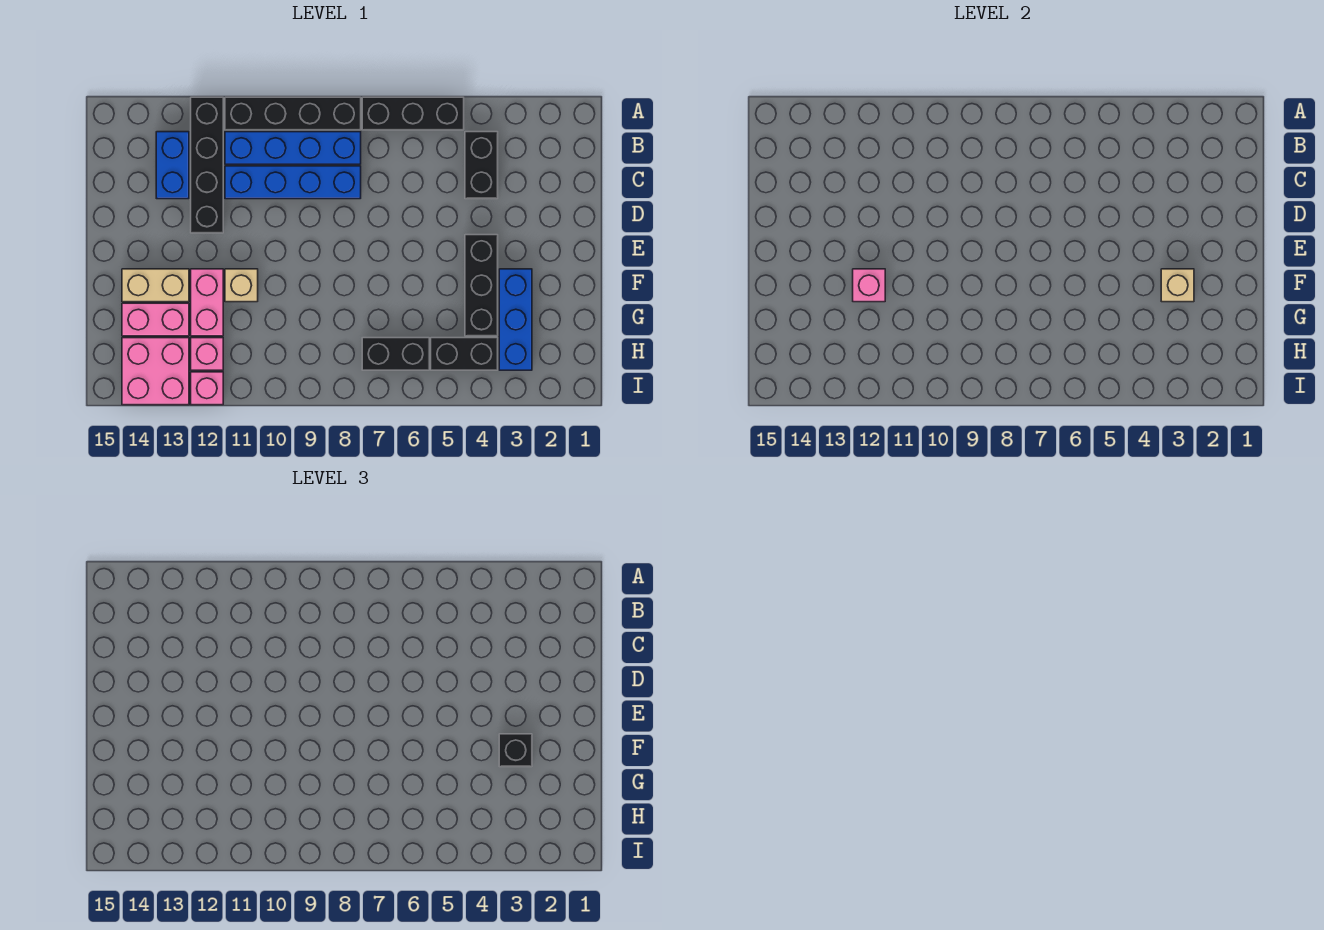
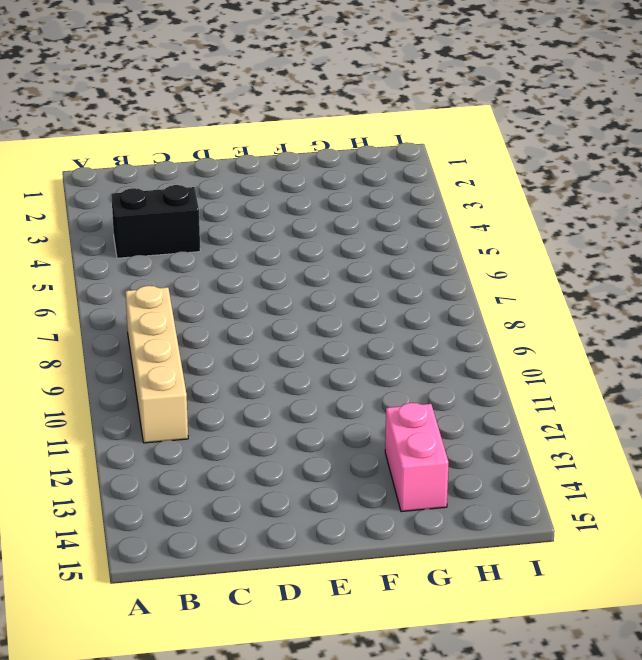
tan brick B8:B11 level 1 -> blue brick B8:B11 level 1
none -> black brick A5:A7 level 1
none -> black brick A8:A11 level 1
none -> black brick A12:D12 level 1

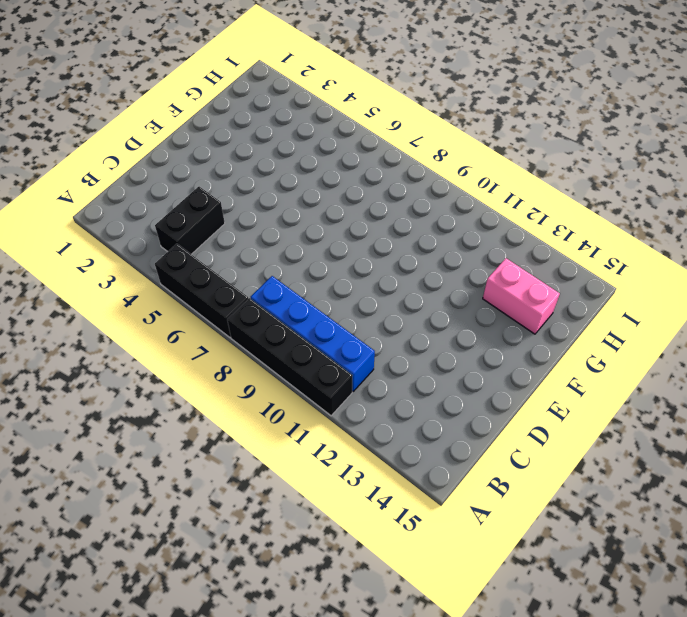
none -> black brick A12:D12 level 1
none -> blue brick B13:C13 level 1
none -> blue brick C8:C11 level 1

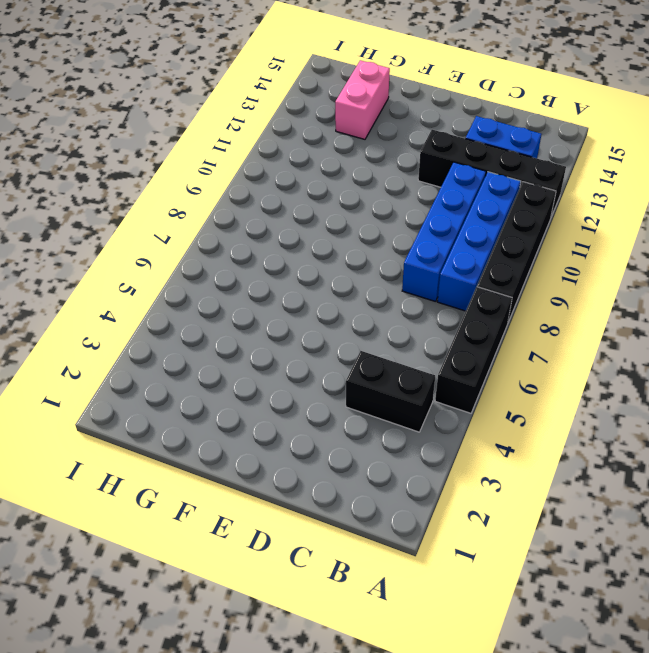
none -> black brick E4:G4 level 1
none -> blue brick F3:H3 level 1
none -> tan brick F11 level 1

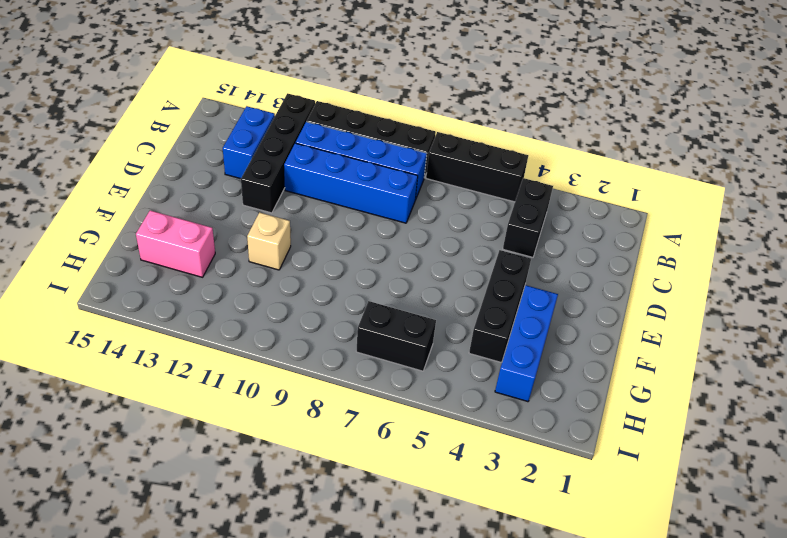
none -> pink brick F12:G12 level 1
none -> tan brick F13:F14 level 1
none -> black brick H4:H5 level 1

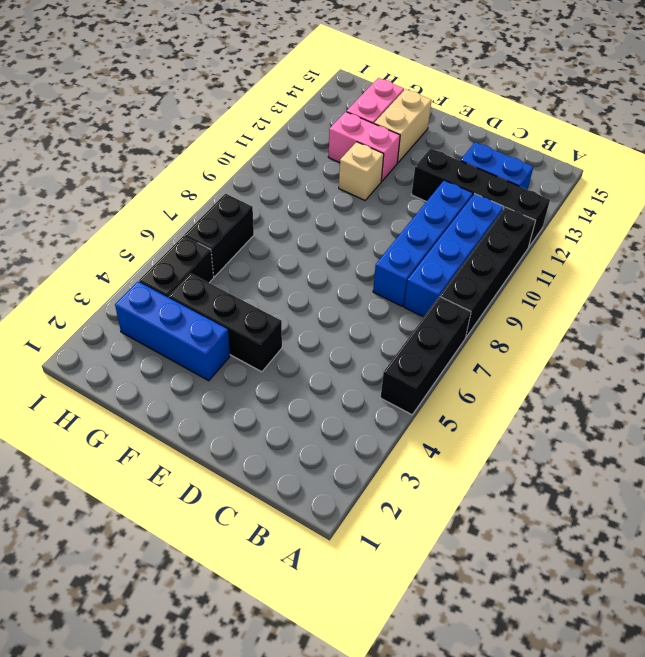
none -> black brick B4:C4 level 1
none -> pink brick H12 level 1
none -> pink brick H13:I14 level 1

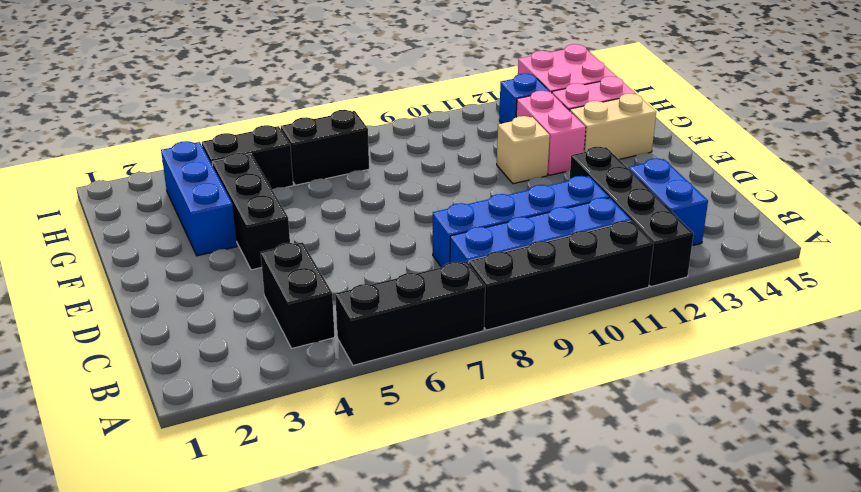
blue brick H12 level 1 -> pink brick H12 level 1
none -> pink brick I12 level 1
none -> tan brick F3 level 2
none -> pink brick F12 level 2

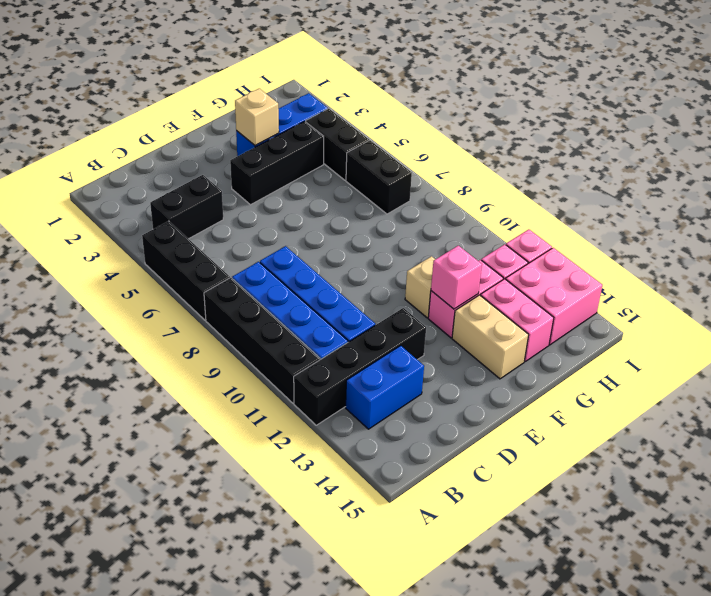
none -> black brick F3 level 3

